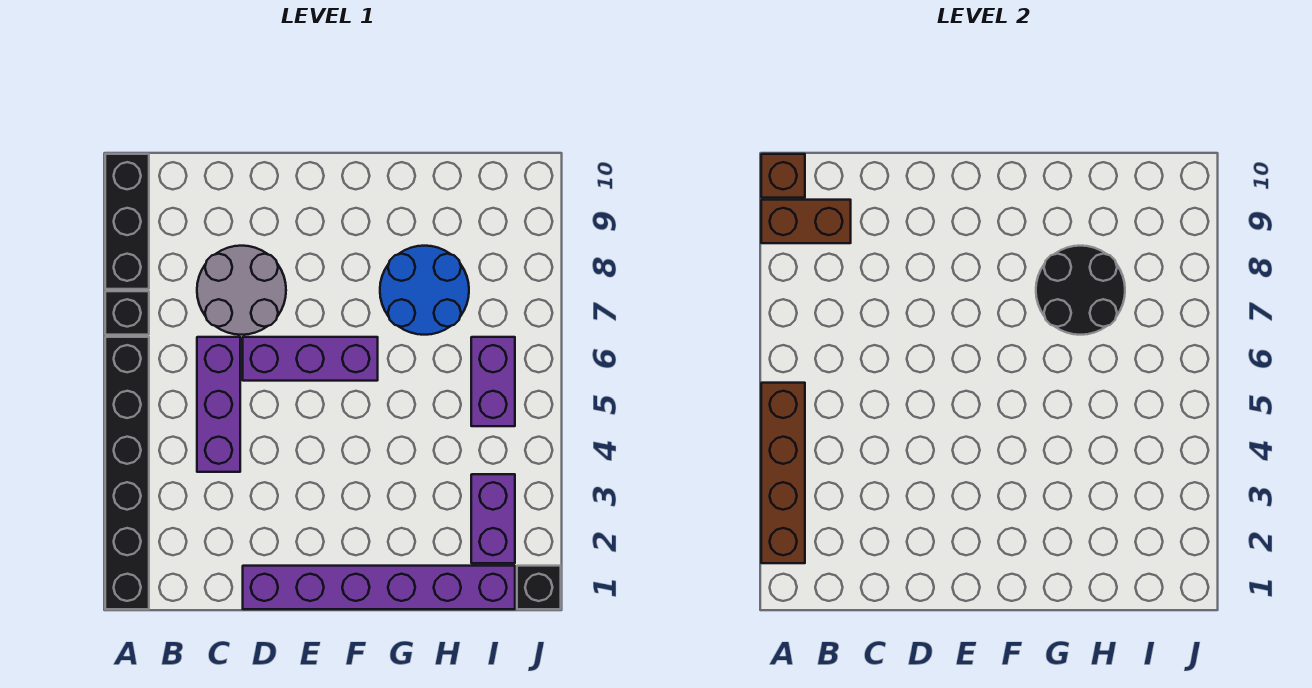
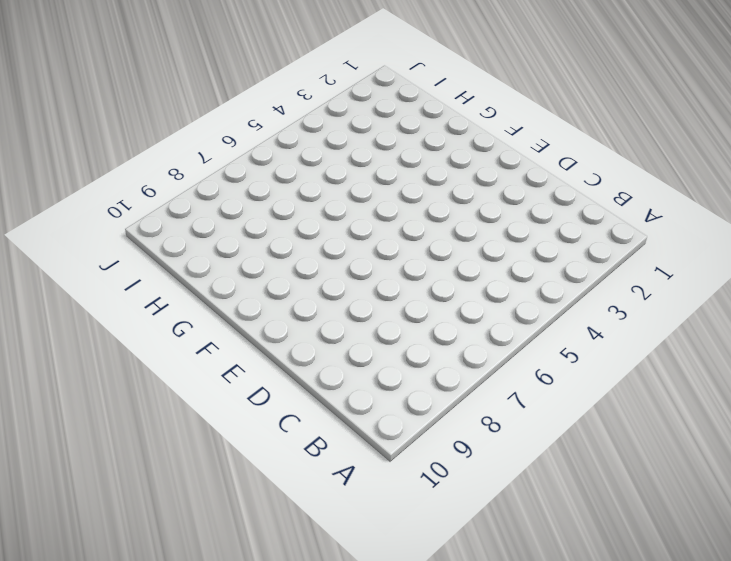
none -> black brick A1:A6 level 1
none -> black brick A7 level 1
none -> black brick A8:A10 level 1

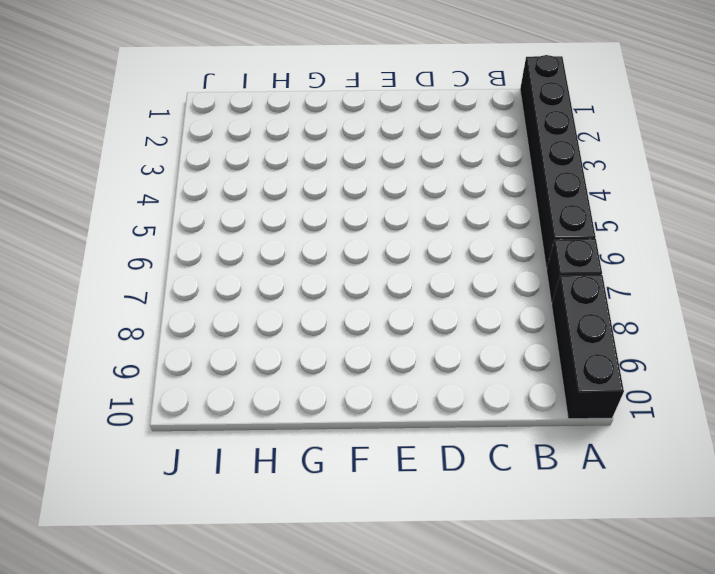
none -> purple brick C4:C6 level 1
none -> grey round brick C7:D8 level 1
none -> purple brick D1:I1 level 1

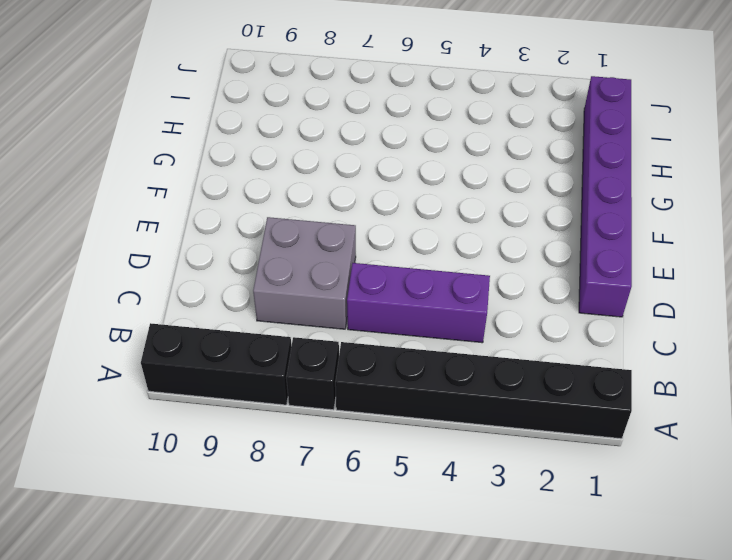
grey brick C7:D8 level 1 -> grey round brick C7:D8 level 1
none -> purple brick D6:F6 level 1
none -> blue round brick G7:H8 level 1
none -> purple brick I2:I3 level 1

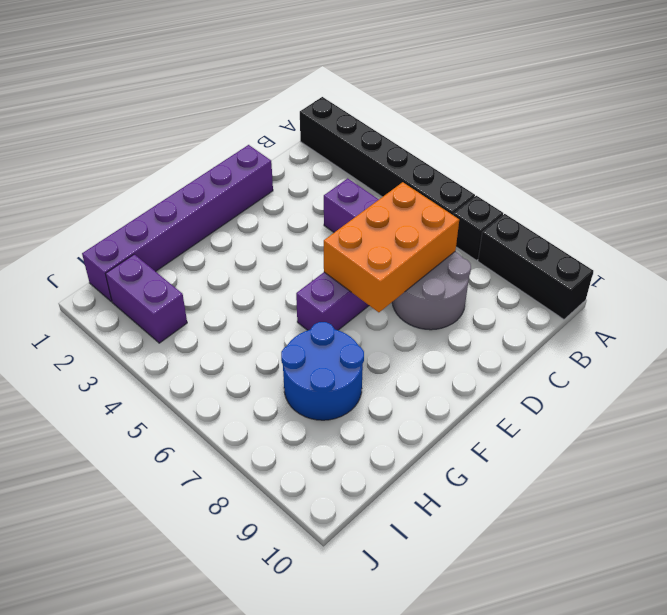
orange brick C6:E7 level 2 -> none
none -> purple brick I5:I6 level 1
none -> black brick J1 level 1
none -> brown brick A2:A5 level 2

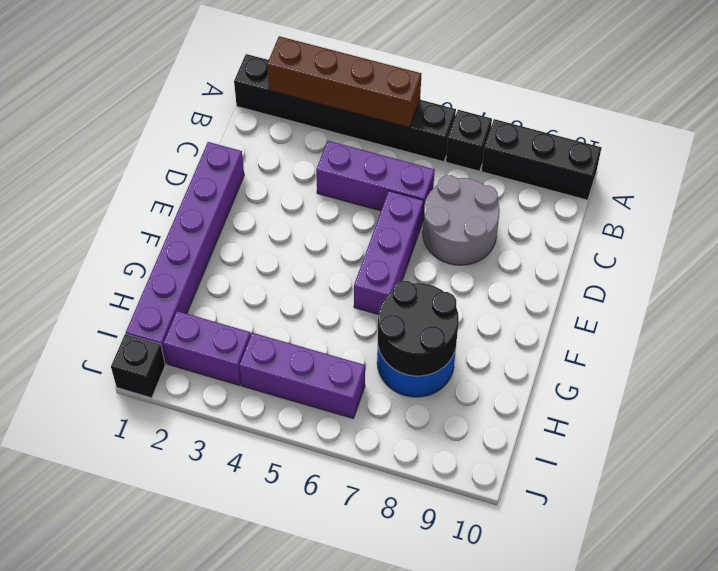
purple brick I4:I6 level 1 -> purple brick I5:I6 level 1
none -> brown brick A9:B9 level 2
none -> brown brick A10 level 2

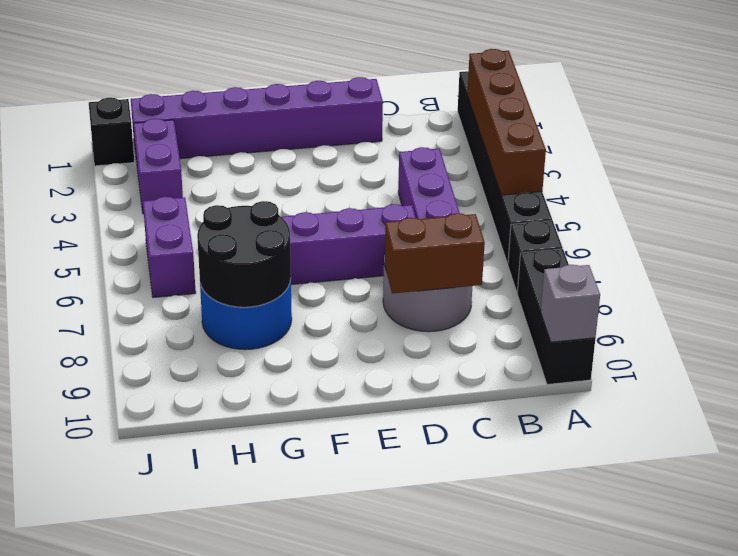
grey brick A10 level 2 -> brown brick A10 level 2
brown brick C8:D8 level 2 -> brown brick A9:B9 level 2

